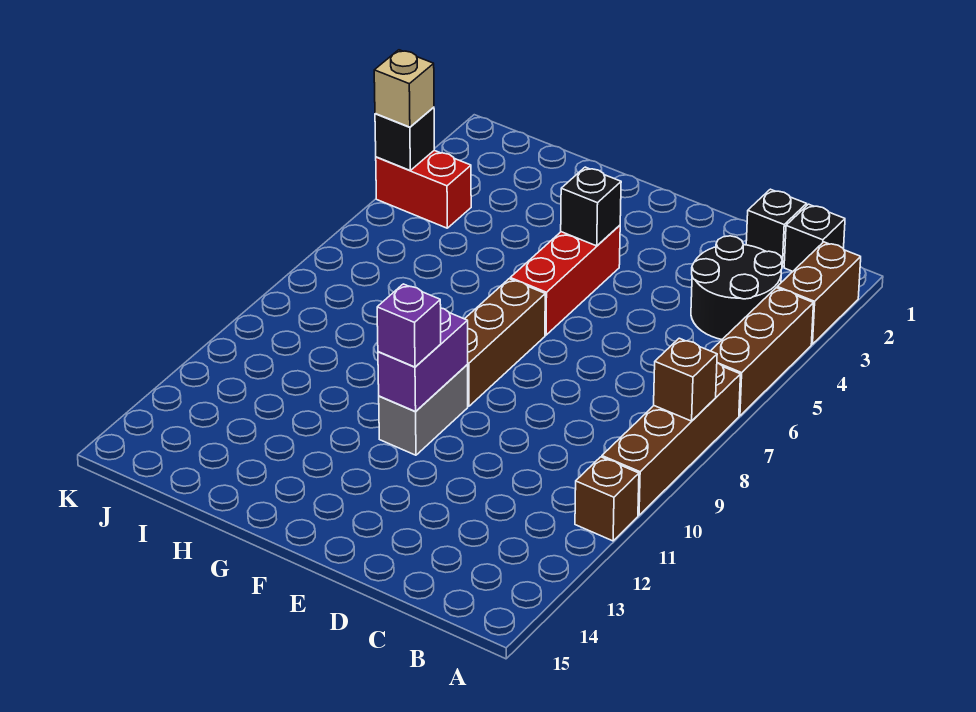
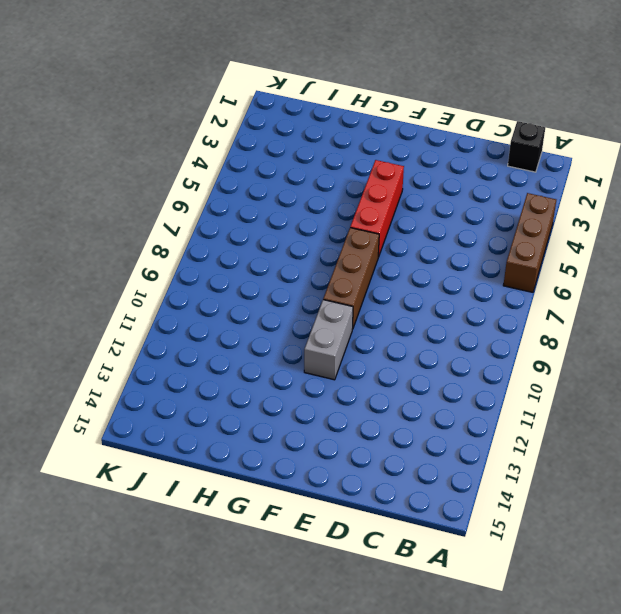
none -> brown brick A2:A3 level 1
none -> brown brick A7:A10 level 1
none -> brown brick A11 level 1

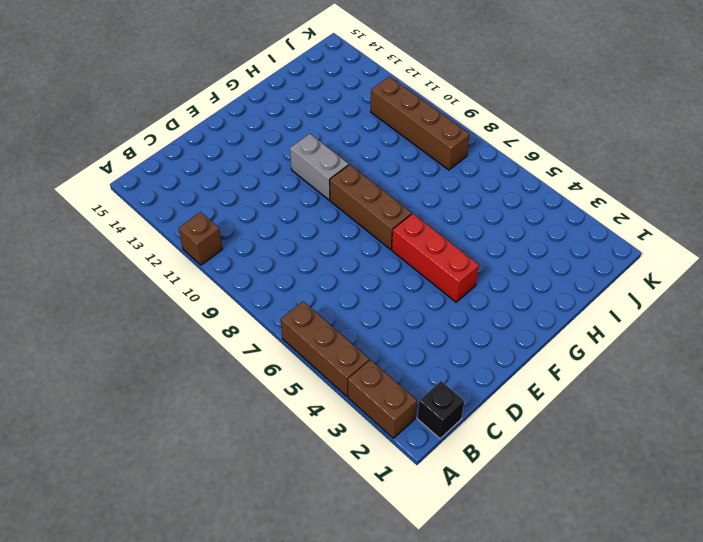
brown brick J8:J11 level 1 -> brown brick A7:A10 level 1
none -> black round brick B3:C4 level 1
none -> black brick C1 level 1
none -> red brick J4:K4 level 1

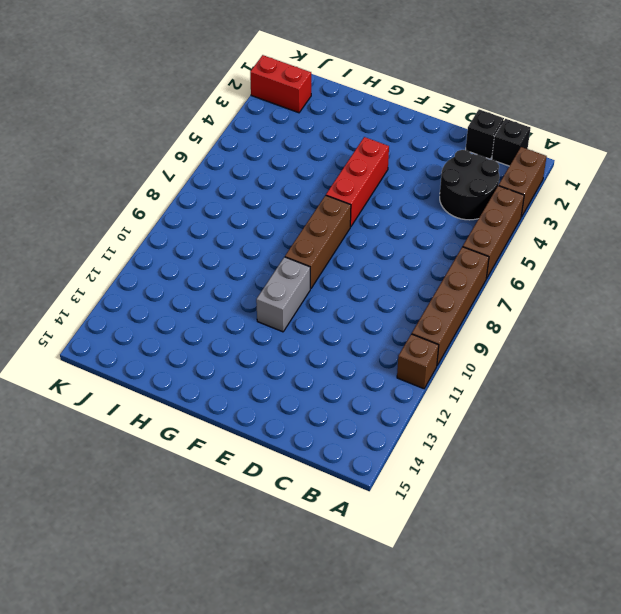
red brick J2:K2 level 1 -> red brick J4:K4 level 1
none -> brown brick A8 level 2
none -> black brick F4 level 2
none -> purple brick F10:F11 level 2

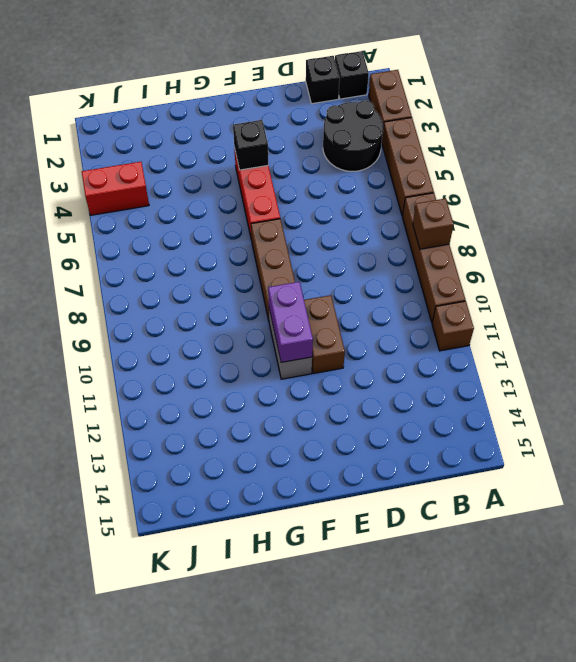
brown brick E10:E11 level 1 -> none
none -> black brick K4 level 2
none -> purple brick F11 level 3
none -> tan brick K4 level 3

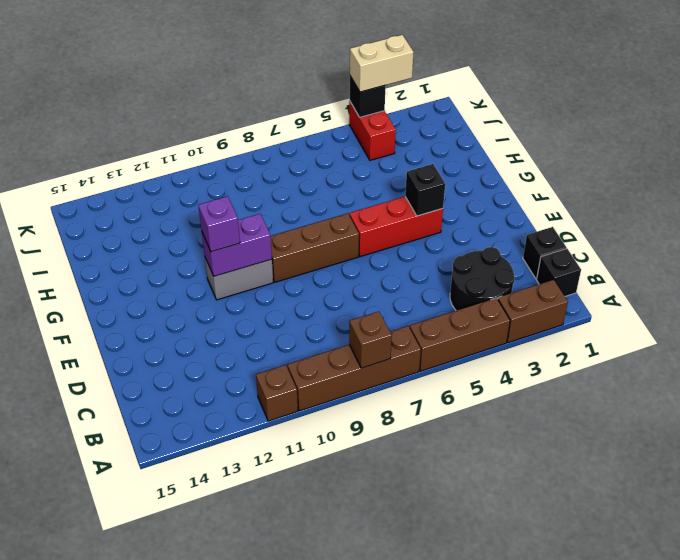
tan brick K3:K4 level 3 -> tan brick K4 level 3

